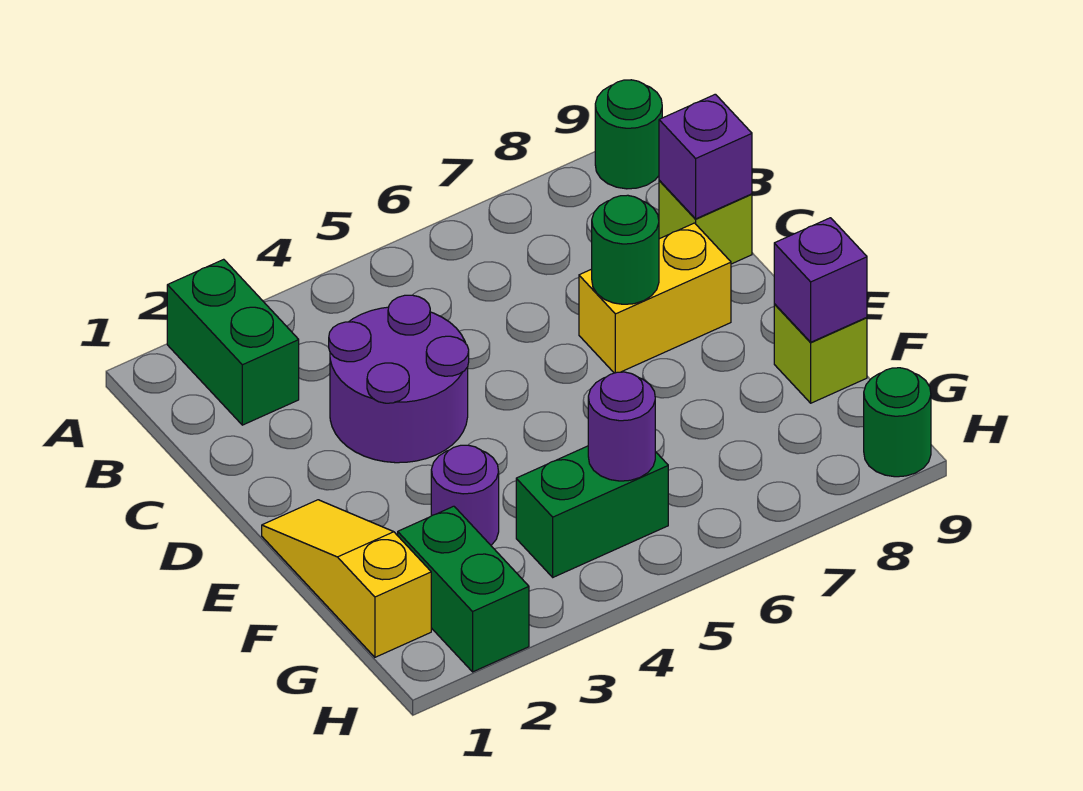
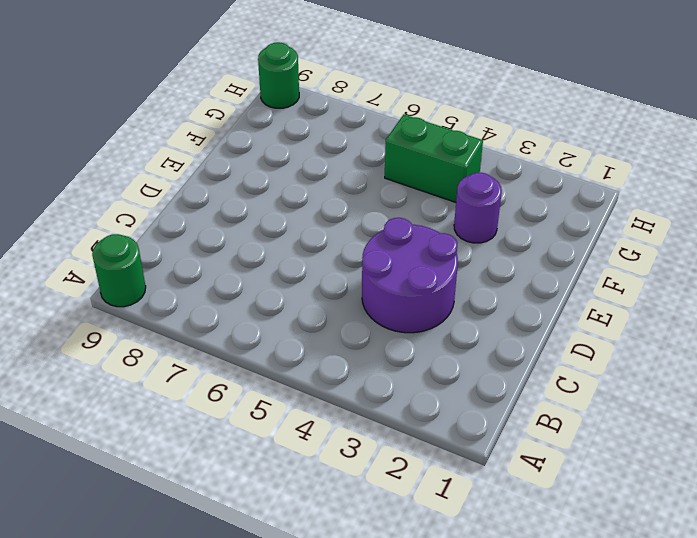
none -> green brick A2:B2 level 1
none -> lime brick C9 level 1
none -> yellow brick D7:D8 level 1

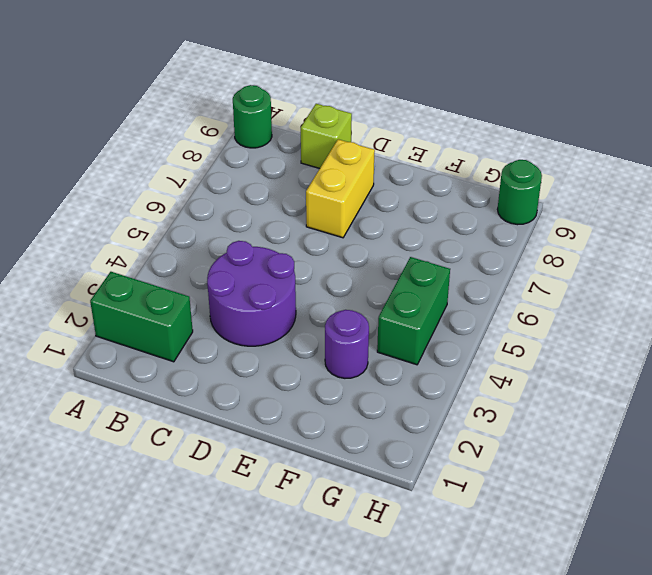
none -> yellow slope E1:G1 level 1 top G
none -> lime brick F9 level 1
none -> green brick G2:H2 level 1

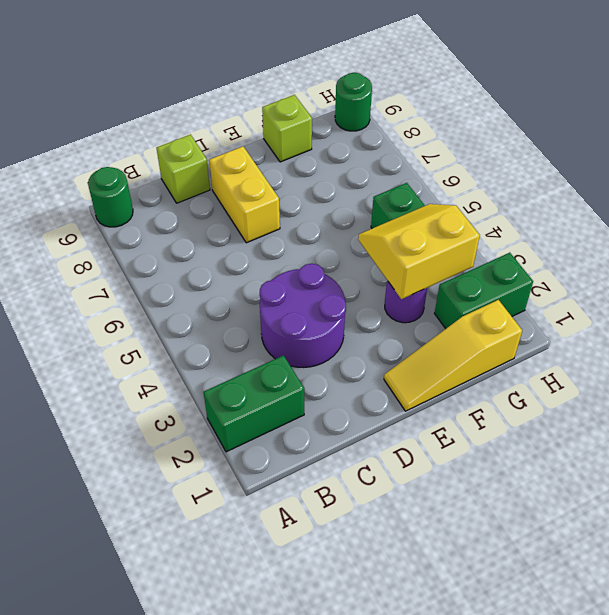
yellow slope F3:G4 level 2 top 3 -> none
none -> purple brick C9 level 2
none -> green round brick D7 level 2
none -> purple brick F9 level 2

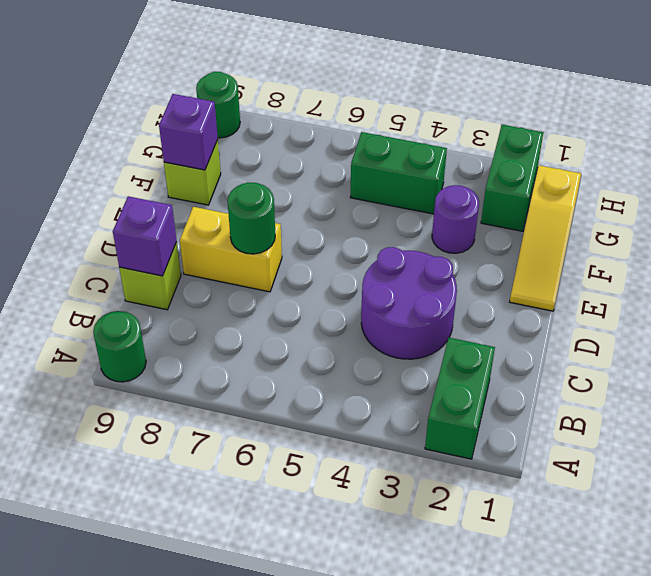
none -> purple round brick G5 level 2

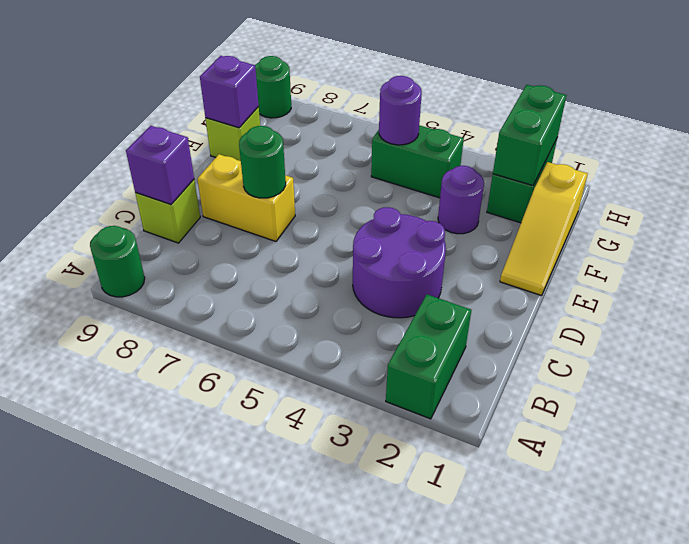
green brick G2:H2 level 2 -> none

